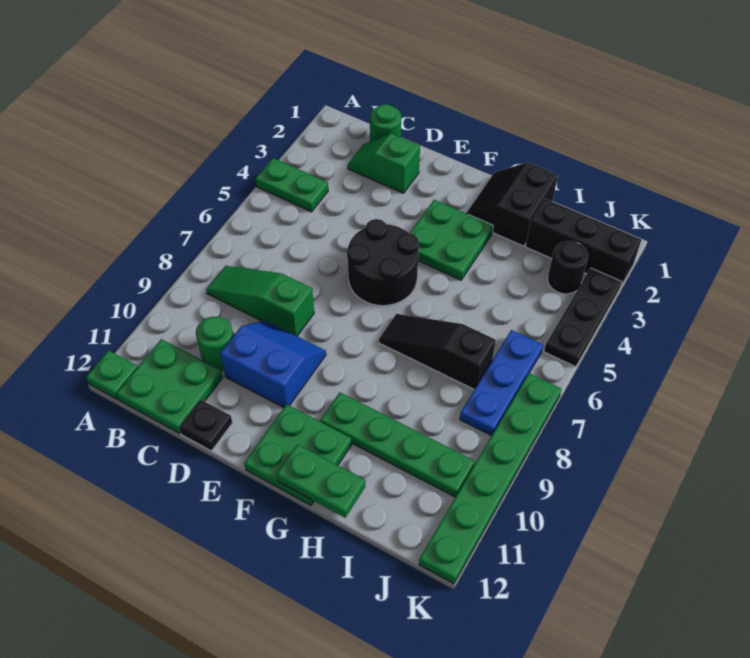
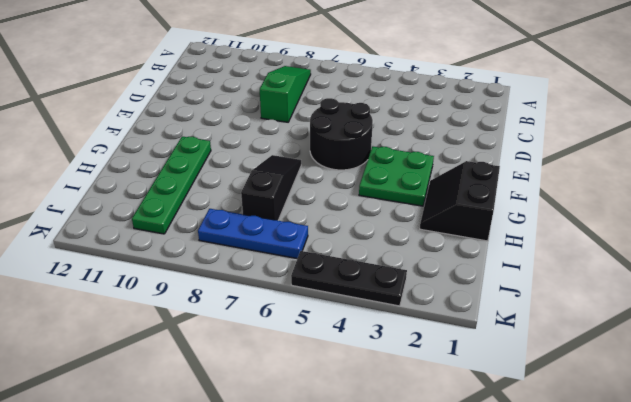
black slope G1:H2 level 1 top 1 -> black slope G1:H2 level 1 top H
none -> green plate A4:B4 level 1
none -> green plate A12 level 1
none -> green plate B11:C12 level 1

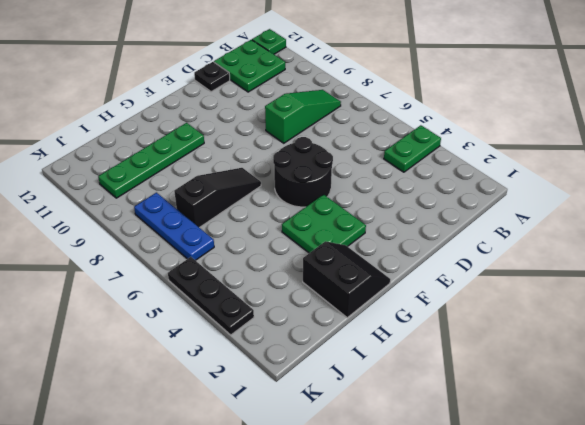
none -> green round brick C1 level 1
none -> green slope C2:D2 level 1 top D
none -> green round brick C10 level 1

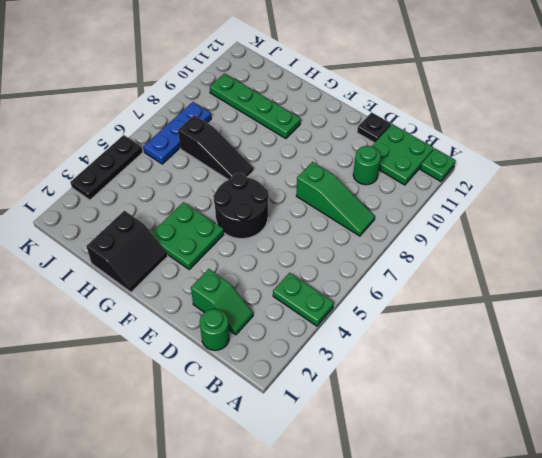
none -> blue slope D9:E10 level 1 top 10
none -> green plate F11:G12 level 1
none -> black brick I2:K2 level 1

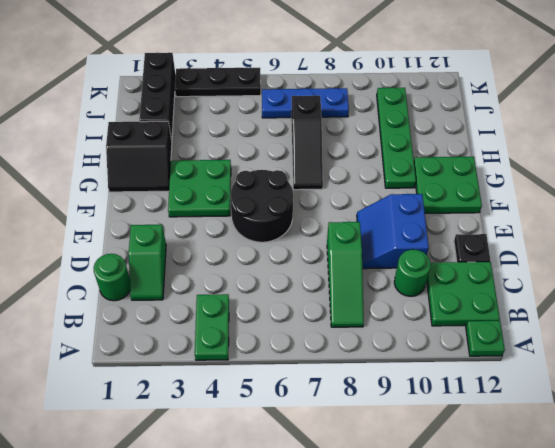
none -> black round brick J3 level 1
none -> green plate K7:K12 level 1
none -> green plate G12:H12 level 2

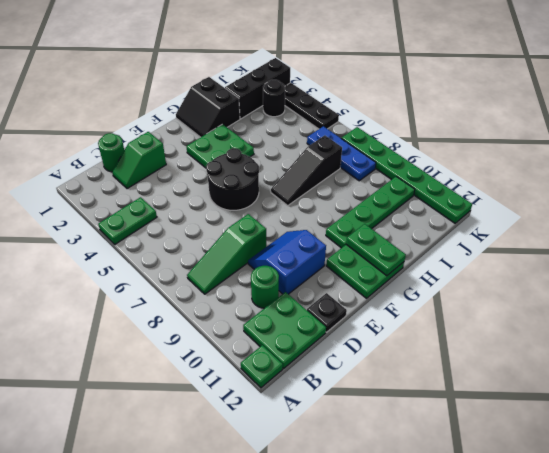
green plate G11:G12 level 2 -> green plate G12:H12 level 2

